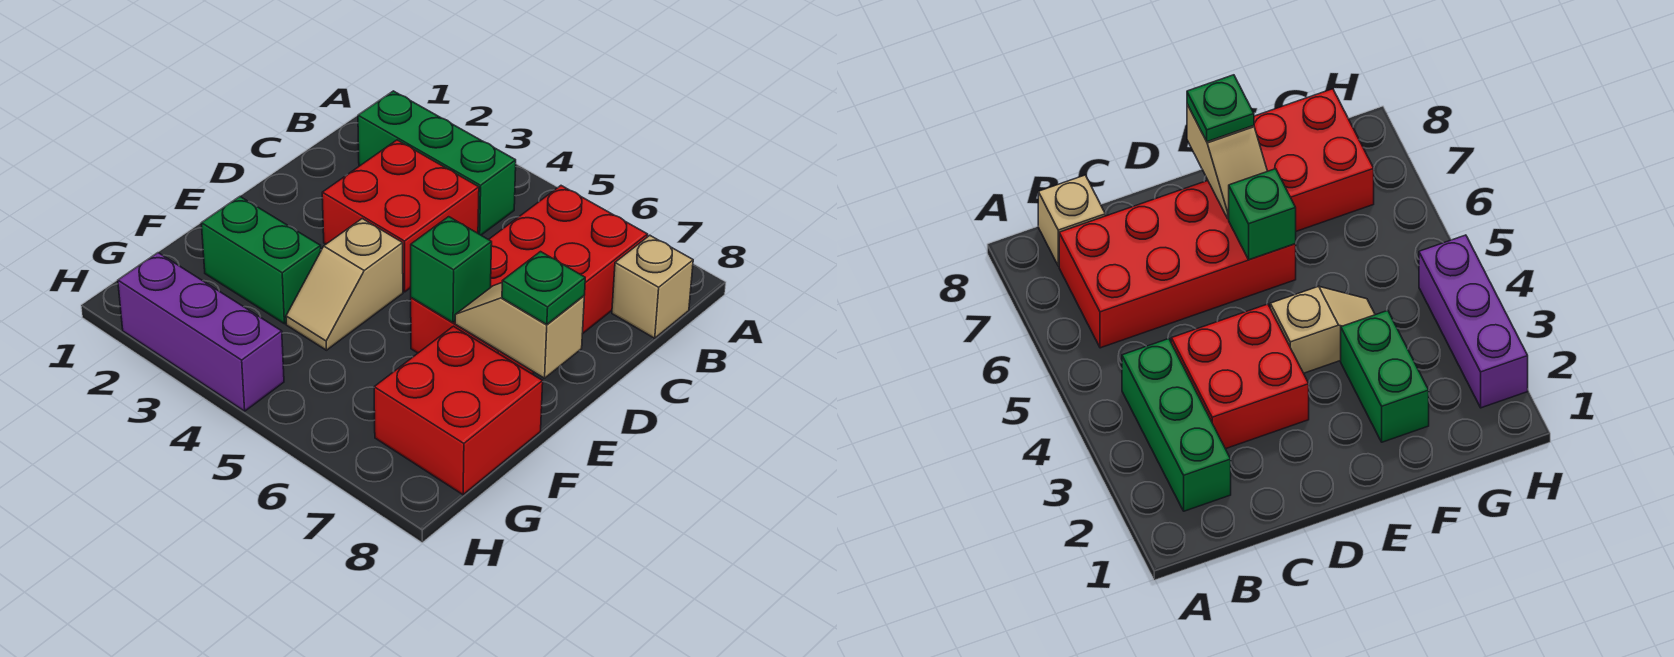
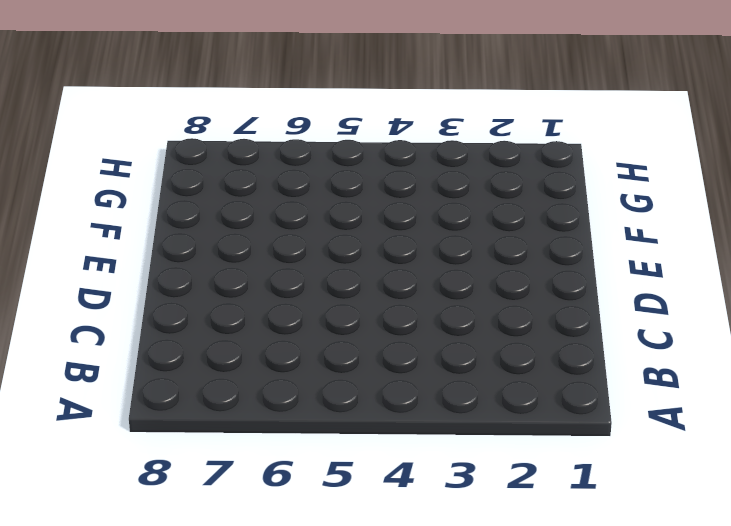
none -> green brick B2:B4 level 1
none -> red brick B6:E7 level 1

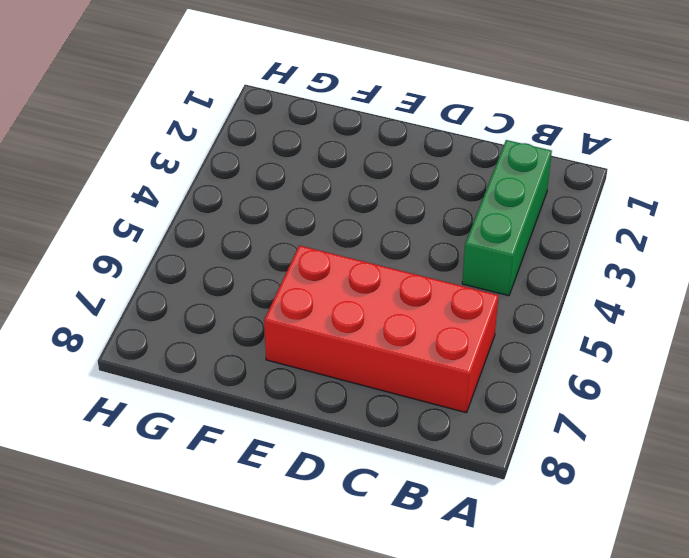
none -> tan brick B8 level 1
none -> red brick C3:D4 level 1

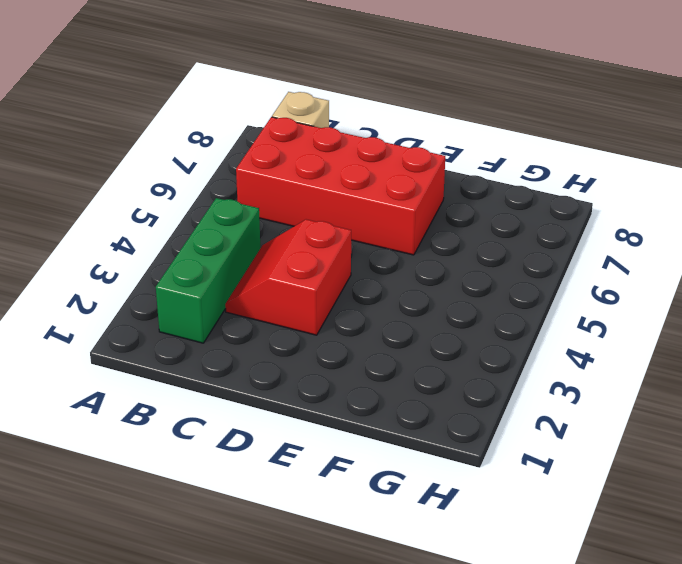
red slope C3:D4 level 1 top D -> red brick C3:D4 level 1
none -> tan slope E4:F4 level 1 top E
none -> green brick F2:F3 level 1

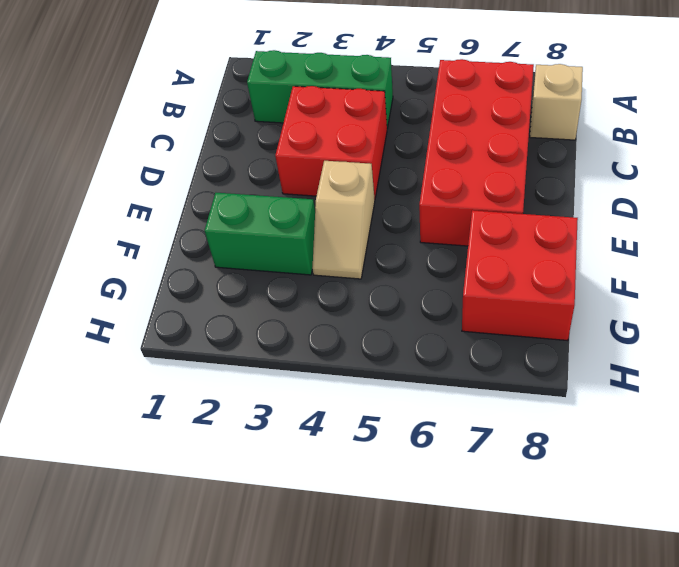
none -> purple brick H2:H4 level 1
none -> green brick E6 level 2

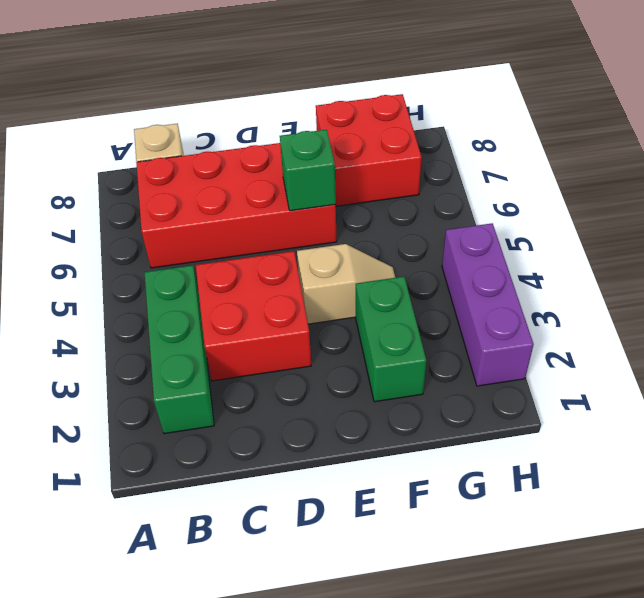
none -> tan slope E7:E8 level 2 top 8
none -> green plate E8 level 3

